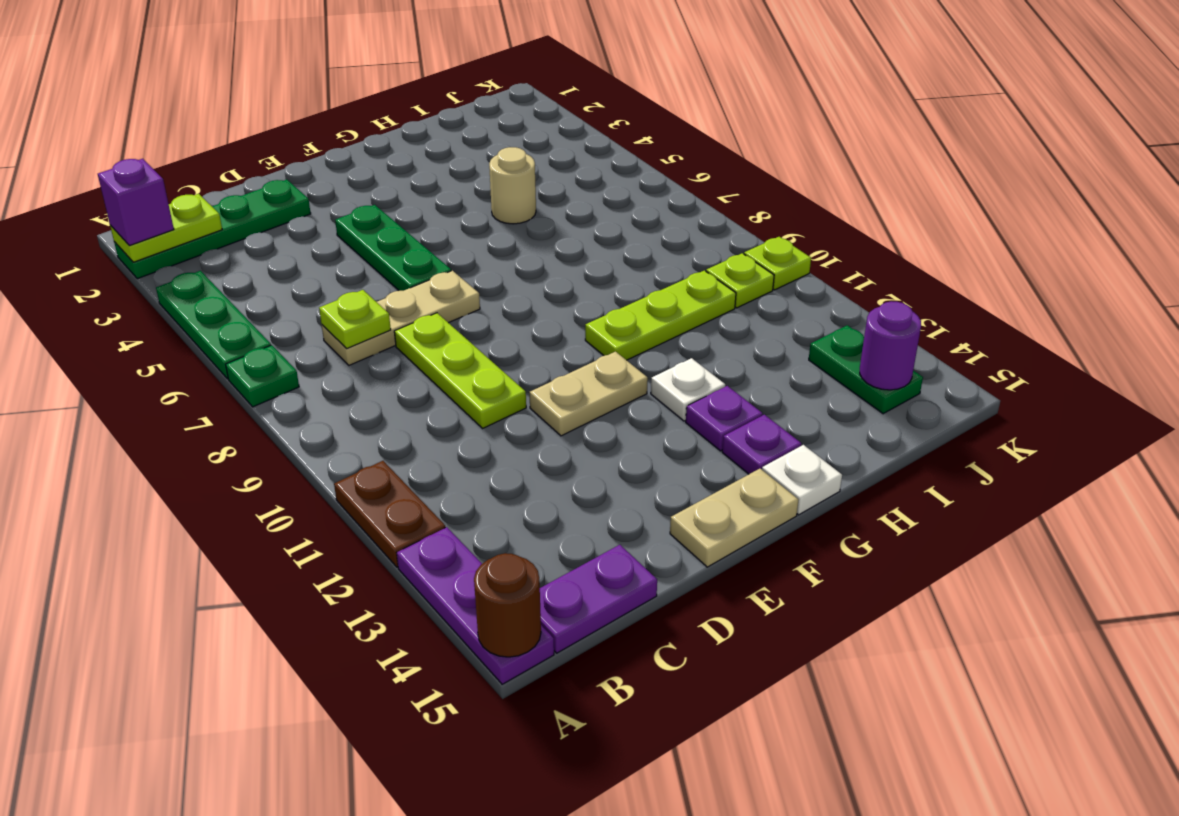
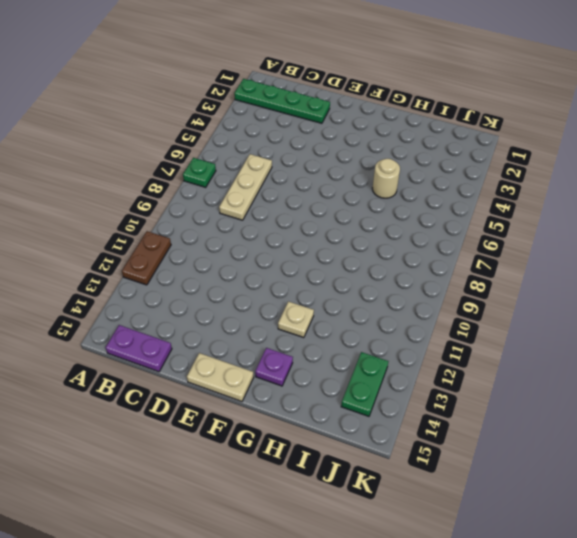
tan plate C6:C8 level 1 -> tan plate C7:E7 level 1
tan plate G12 level 1 -> white plate G12 level 1
none -> green plate A4:A6 level 1
none -> purple plate A13:A15 level 1
none -> lime plate D8:D10 level 1

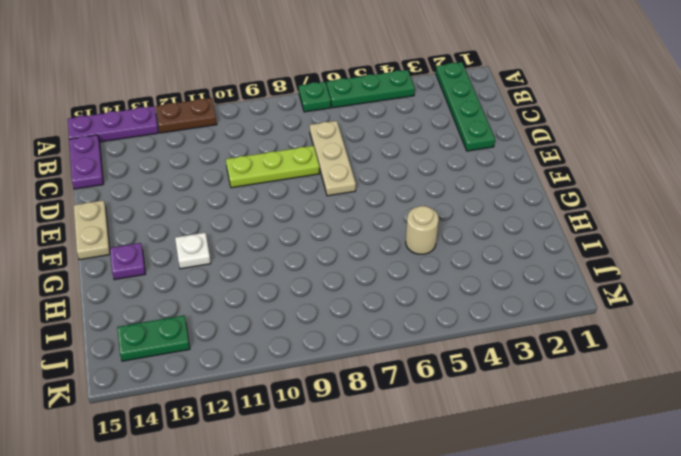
none -> green plate E4:E6 level 1
none -> tan plate E11:F11 level 1
none -> lime plate G10:I10 level 1

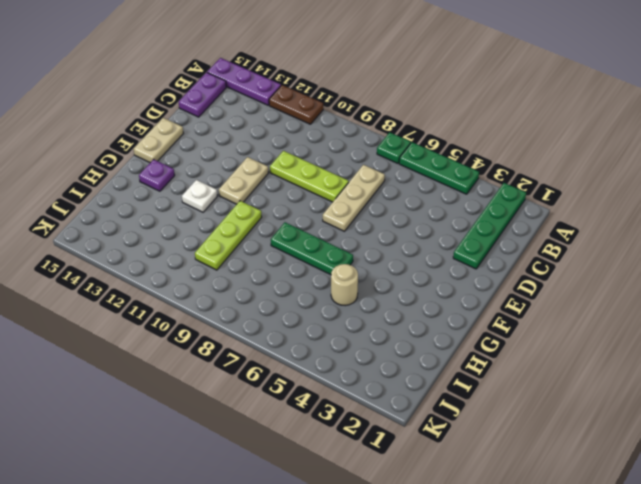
green plate G6:G8 level 1 -> green plate E4:E6 level 1
none -> purple plate G13 level 1
none -> white plate G15 level 1
none -> lime plate J10 level 1

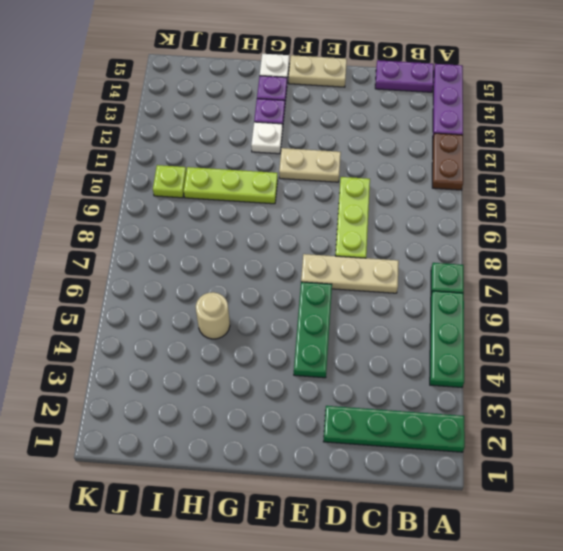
none -> green plate J13:J14 level 1
none -> lime plate K10 level 1
none -> lime plate A2:B2 level 2

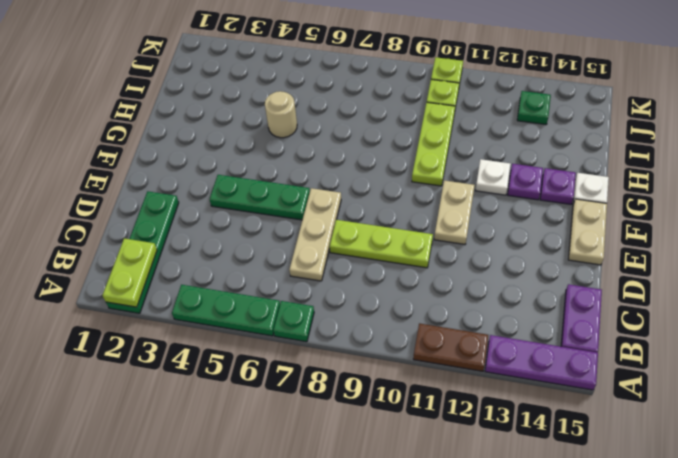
green plate J13 level 1 -> green plate J13:J14 level 1
none -> brown round brick A15 level 2
none -> lime plate C7 level 2
none -> purple round brick J14 level 2

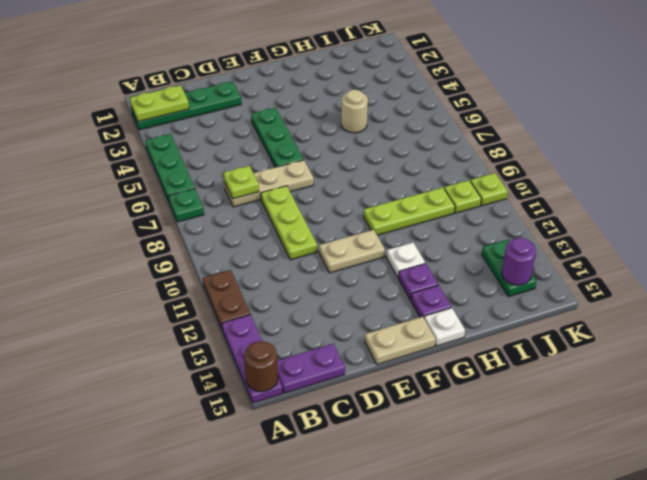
none -> purple brick A2 level 3

